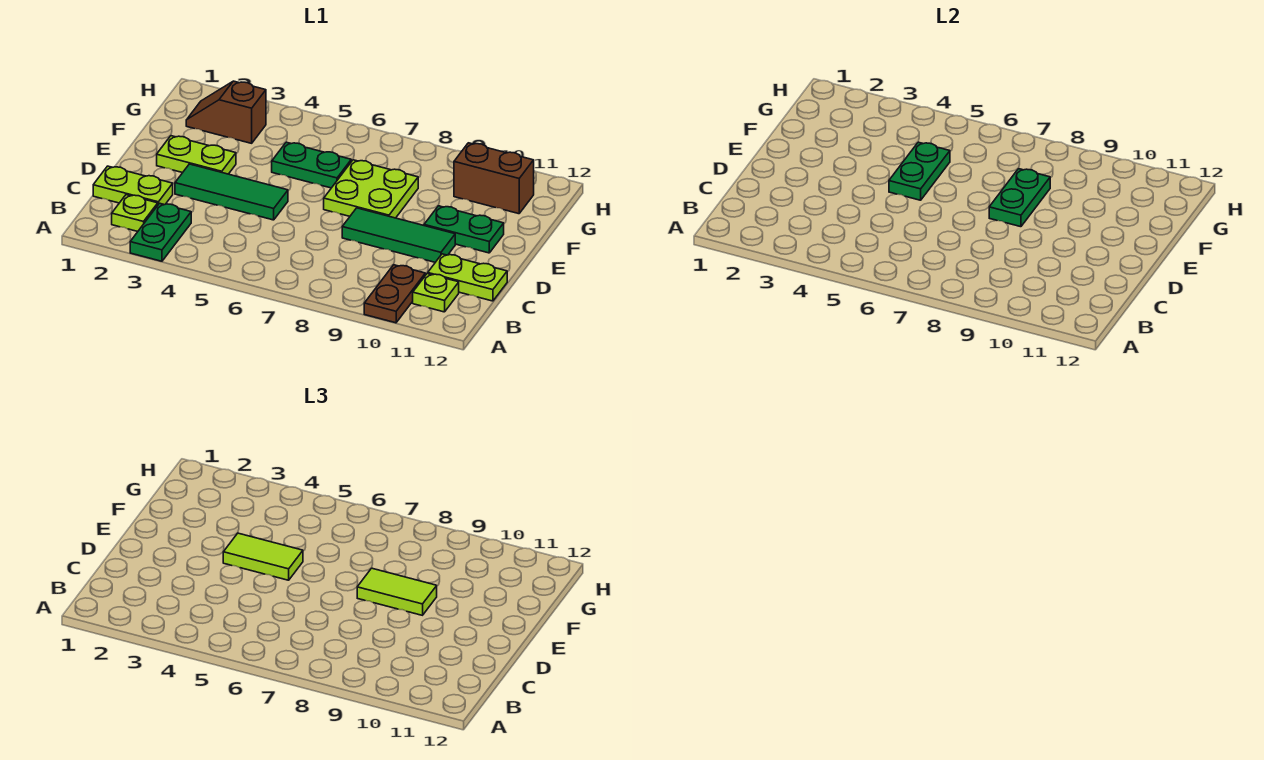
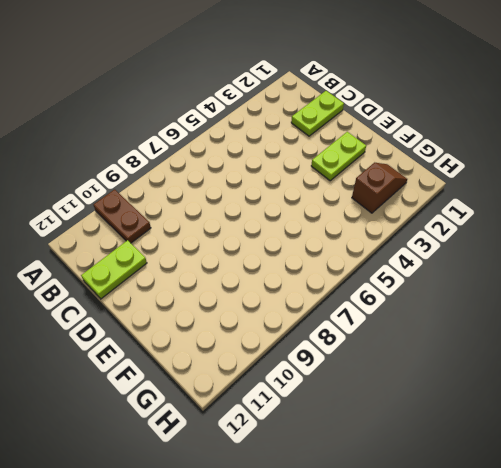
none -> green plate A3:B3 level 1
none -> lime plate B2 level 1
none -> lime plate B11 level 1

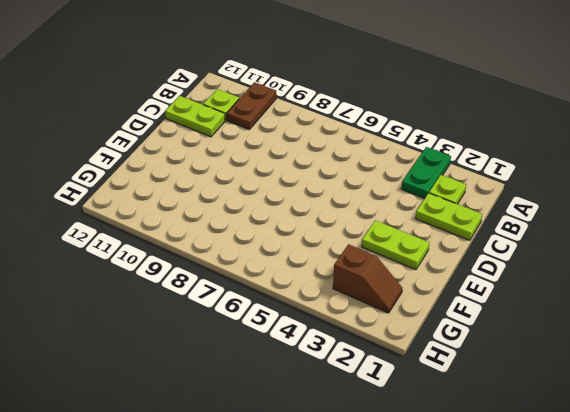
none -> green tile D3:D5 level 1
none -> green tile D8:D10 level 1
none -> lime plate E7:F8 level 1

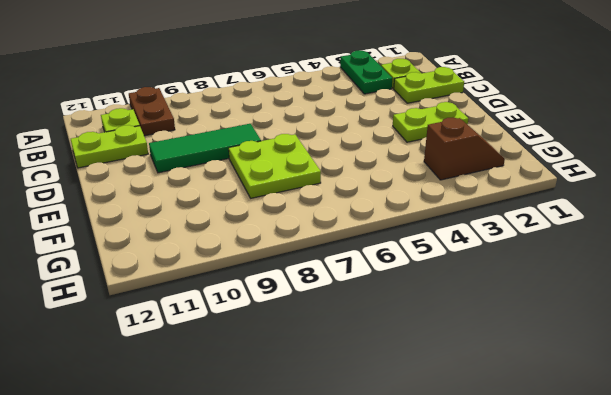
none -> green tile D3:D5 level 1
none -> green plate E10:E11 level 1
none -> green plate F5:F6 level 1

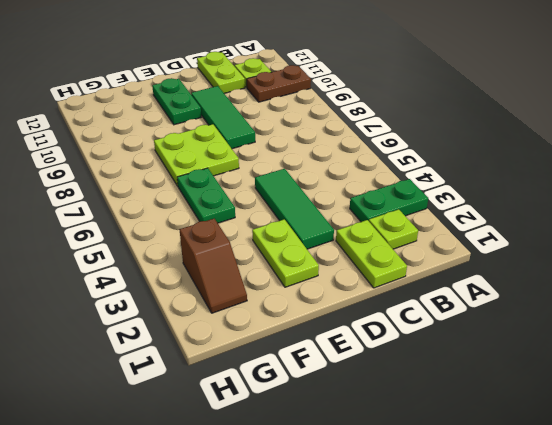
none -> brown brick G10:G11 level 1
none -> green plate E5:F5 level 2
none -> green plate E8:F8 level 2

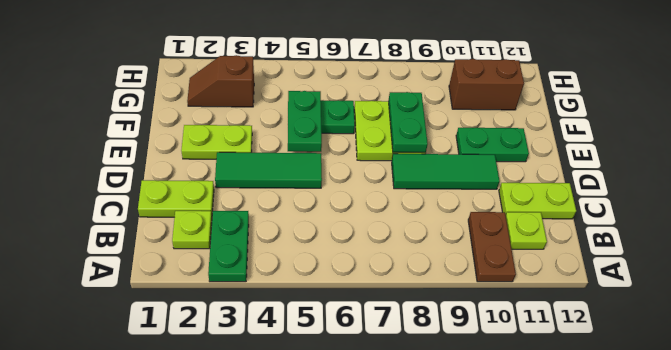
none -> lime tile E4:E5 level 3
none -> lime tile E8:E9 level 3

